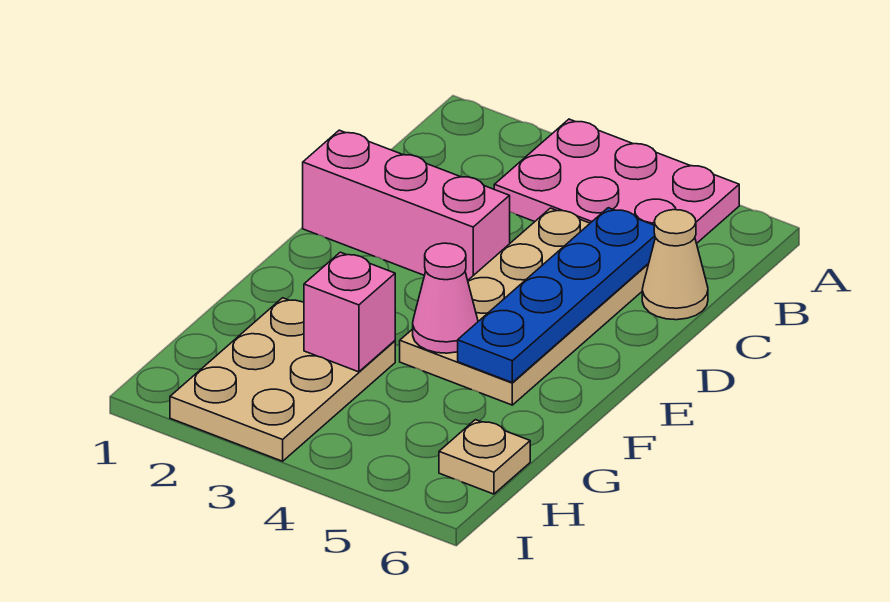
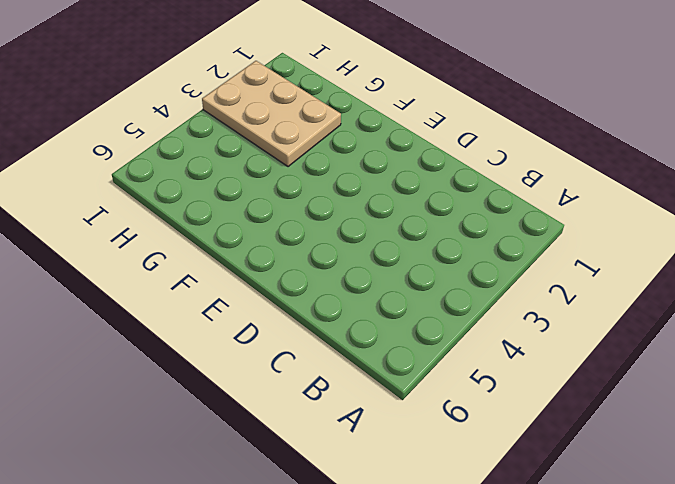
none -> pink plate A3:B5 level 1
none -> tan plate C4:F5 level 1

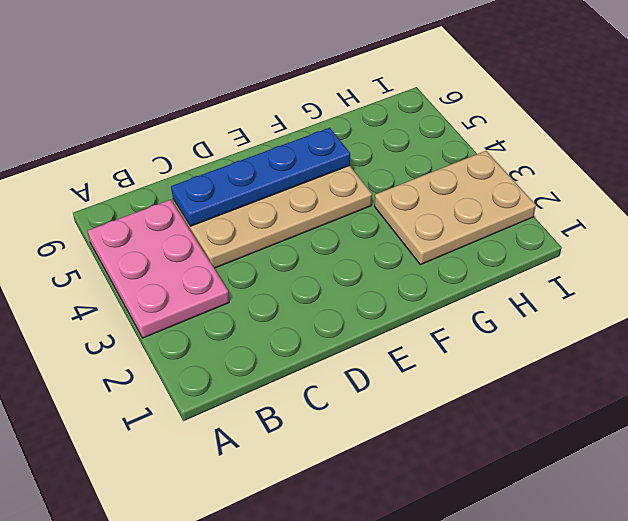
none -> tan cone C6 level 1
none -> pink brick D1:D3 level 1

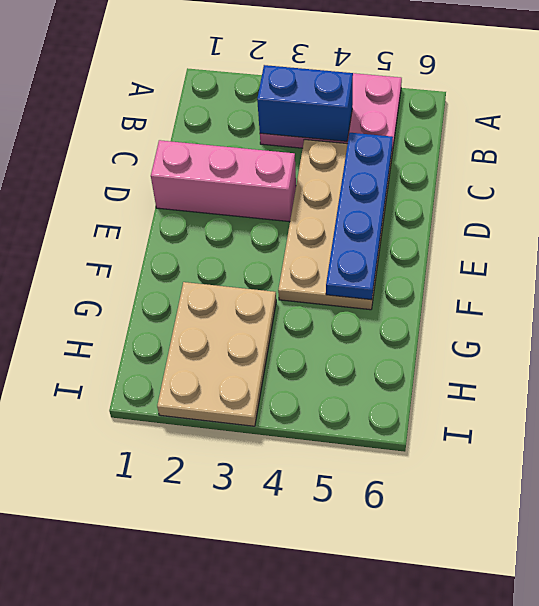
blue brick B3:B4 level 2 -> none
none -> tan cone C6 level 1
none -> tan plate H6 level 1

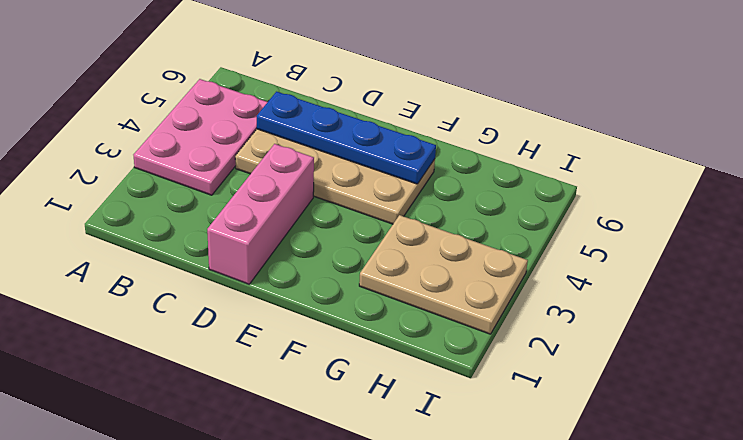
none -> tan cone C6 level 1
none -> tan plate H6 level 1

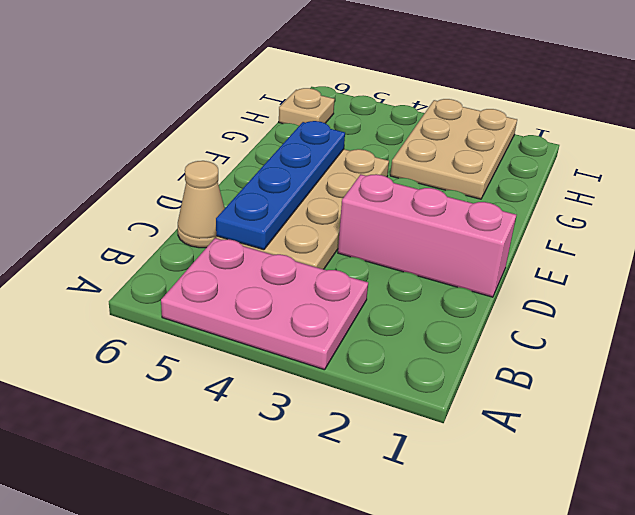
none -> pink cone F4 level 2
none -> pink brick G3 level 2

